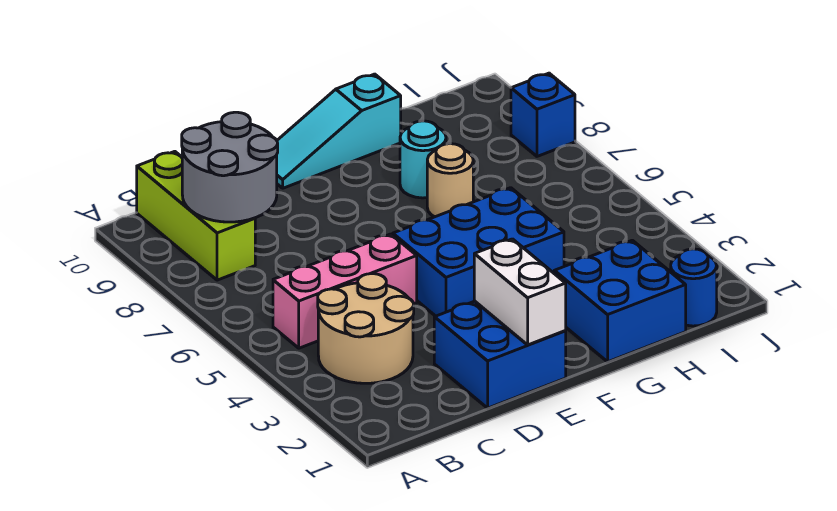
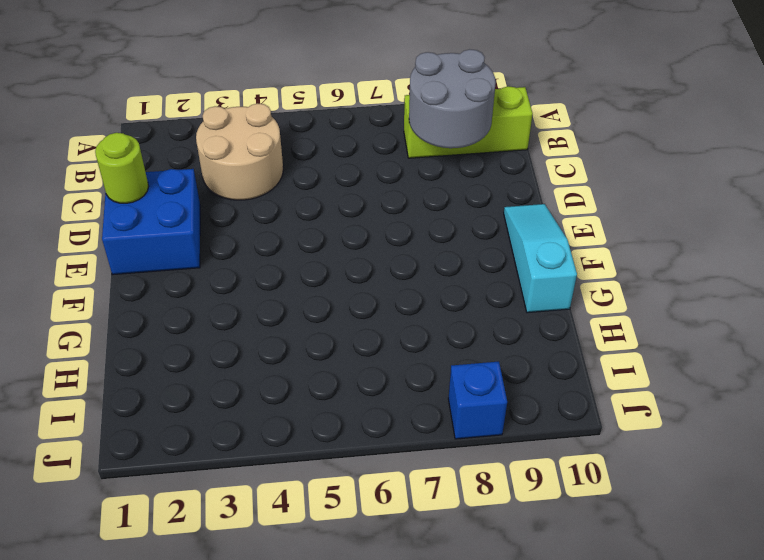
lime round brick D1 level 2 -> none
none -> pink brick B5:D5 level 1
none -> blue brick E4:G5 level 1
none -> blue brick G1:H2 level 1

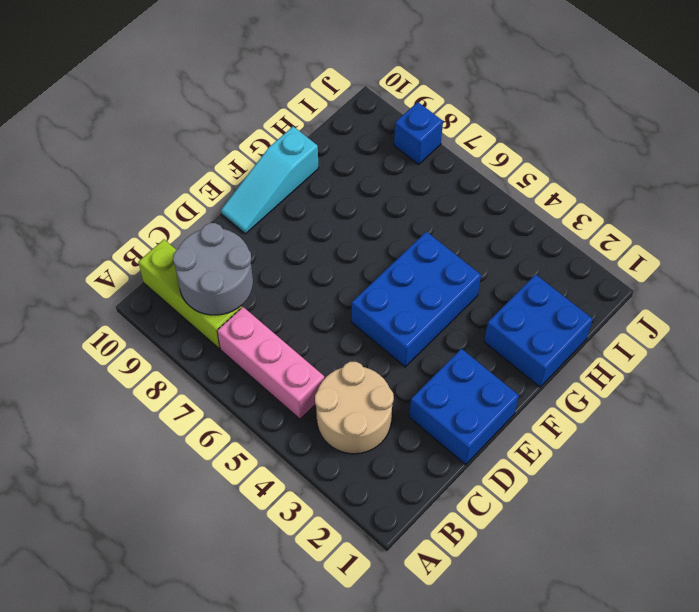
pink brick B5:B7 level 1 -> pink brick B5:D5 level 1
none -> tan round brick G7 level 1
none -> cyan round brick G8 level 1
none -> blue round brick I1 level 1

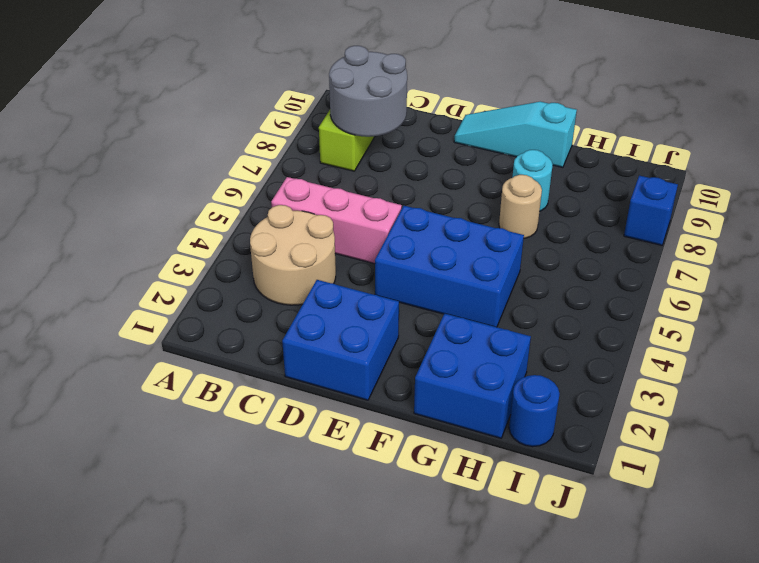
none -> white brick E1:E2 level 2

